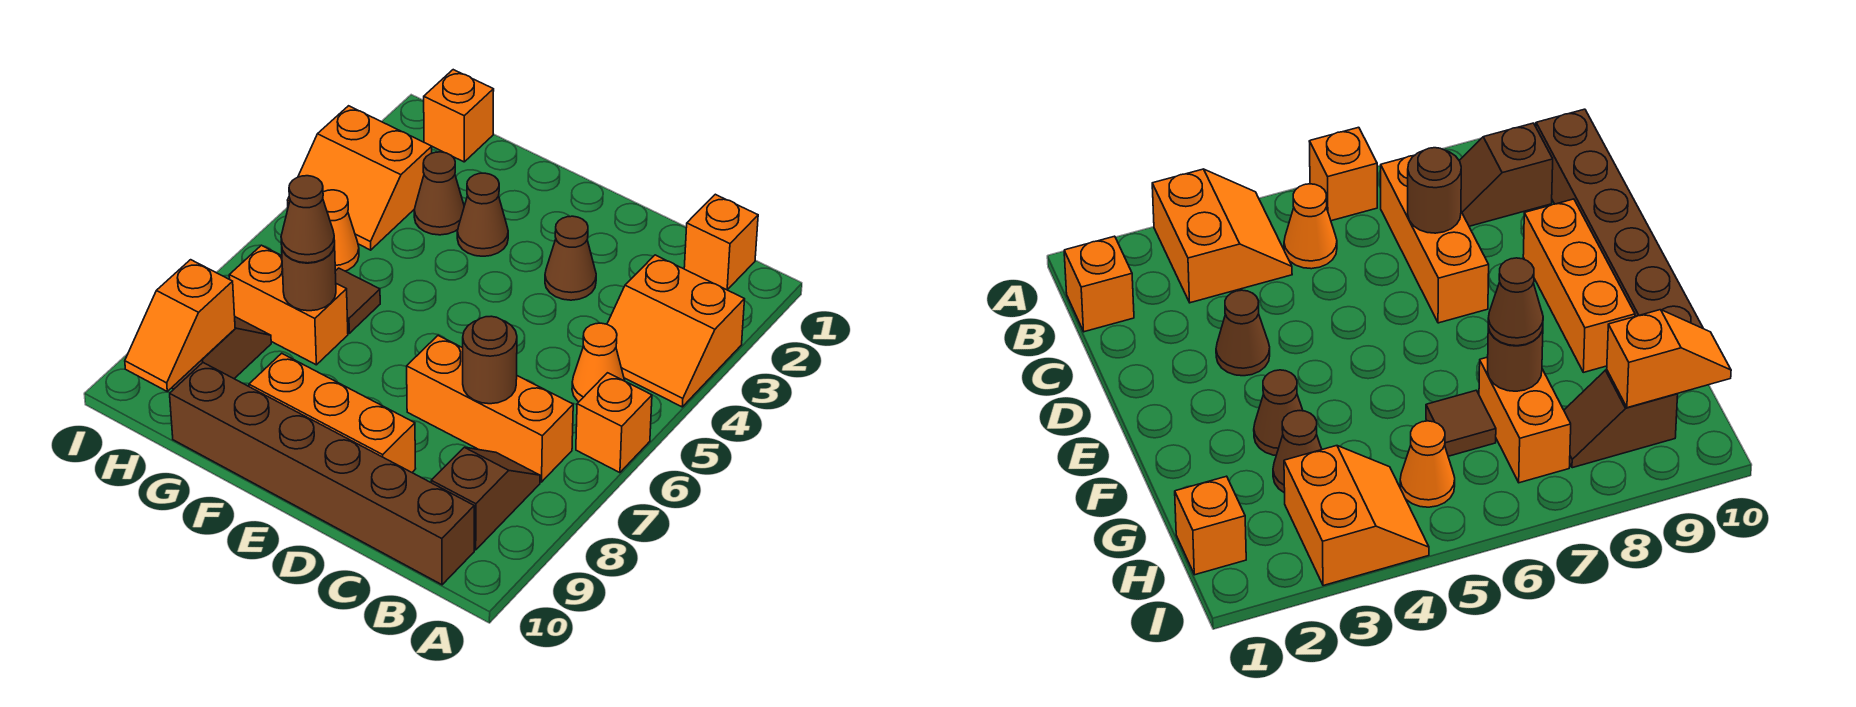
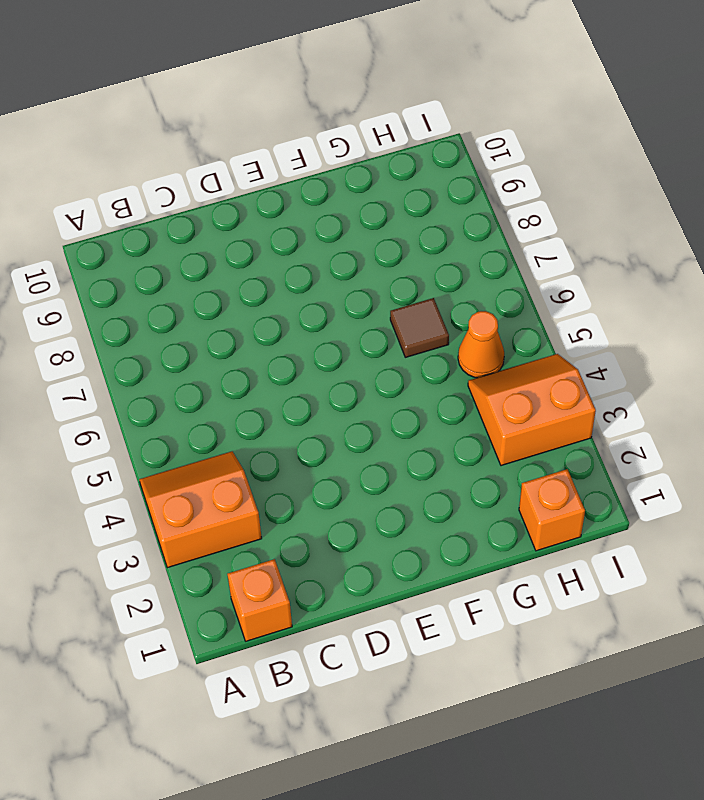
none -> orange brick A6 level 1
none -> orange cone B5 level 1
none -> orange brick B7:D7 level 1

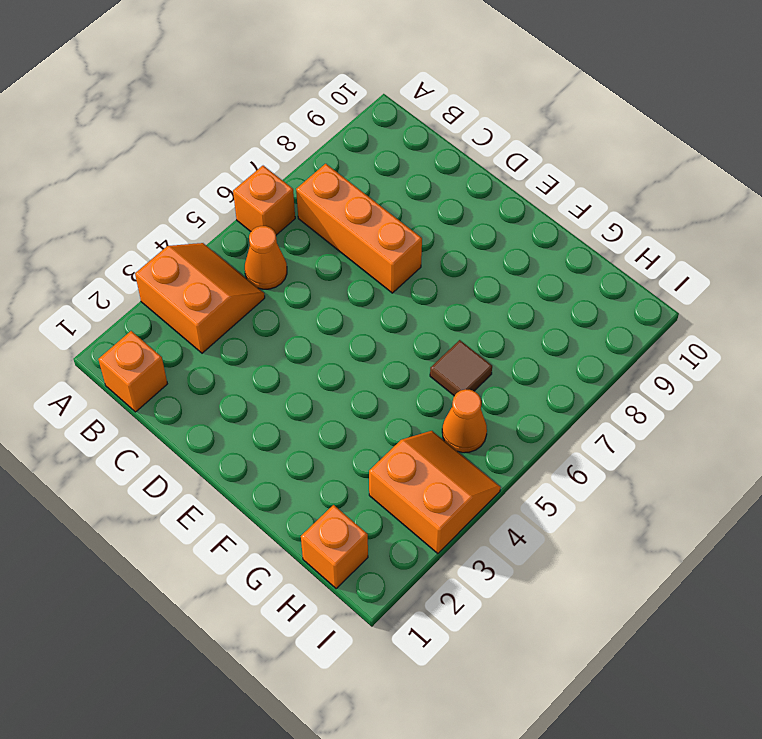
none -> brown slope B8:B9 level 1 top 9
none -> brown brick B10:G10 level 1
none -> brown cone D3 level 1

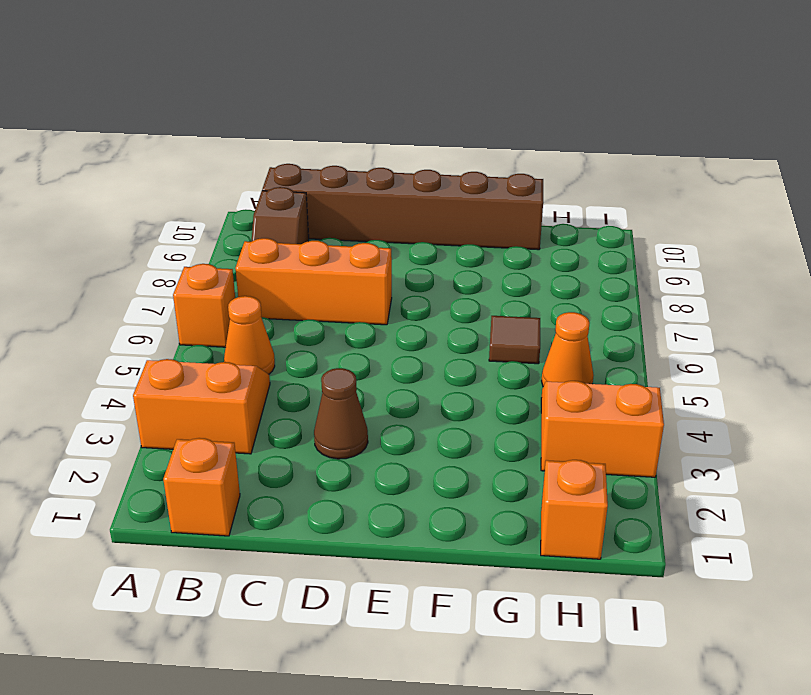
none -> orange brick D9:F9 level 1
none -> brown cone F3 level 1
none -> brown cone G3 level 1

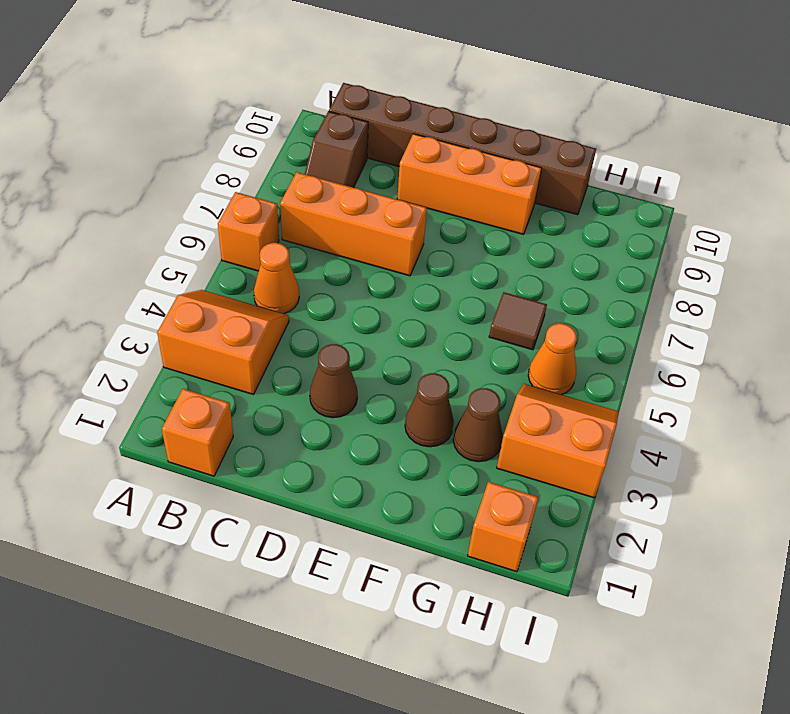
none -> orange brick G7:H7 level 1
none -> brown slope H8:H9 level 1 top 9
none -> brown round brick C7 level 2

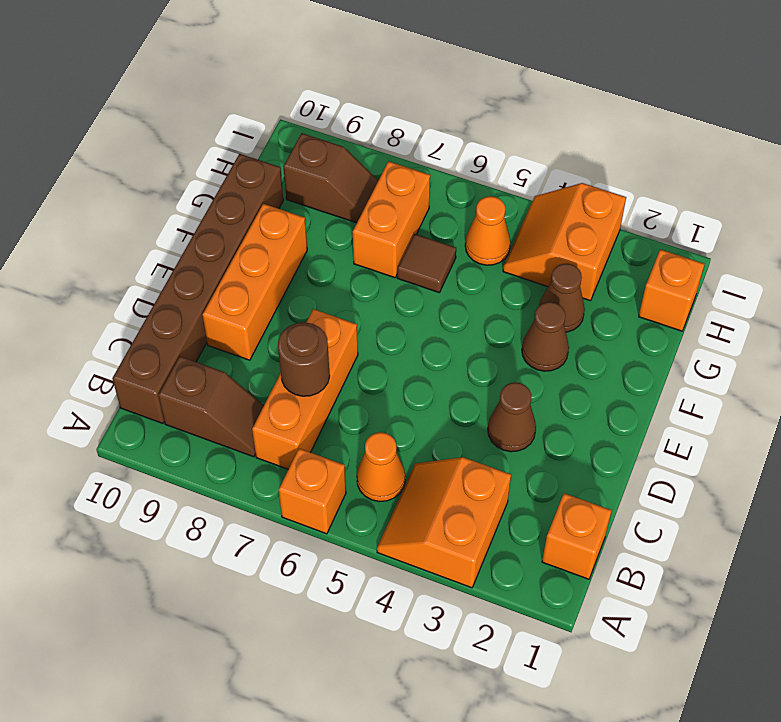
none -> brown round brick G7 level 2
none -> orange slope H9:H10 level 2 top 9
none -> brown cone G7 level 3

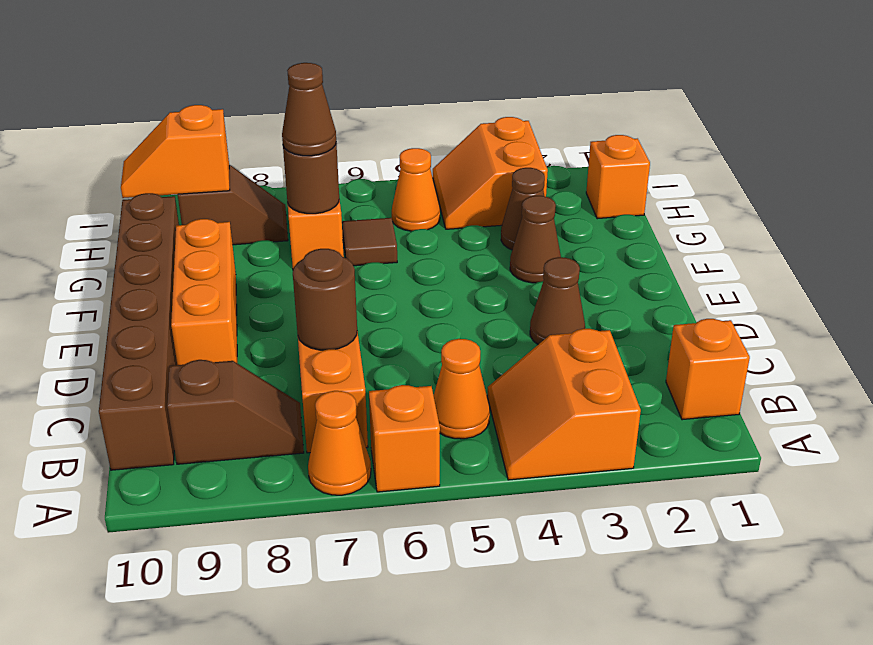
orange cone A7 level 1 -> none

